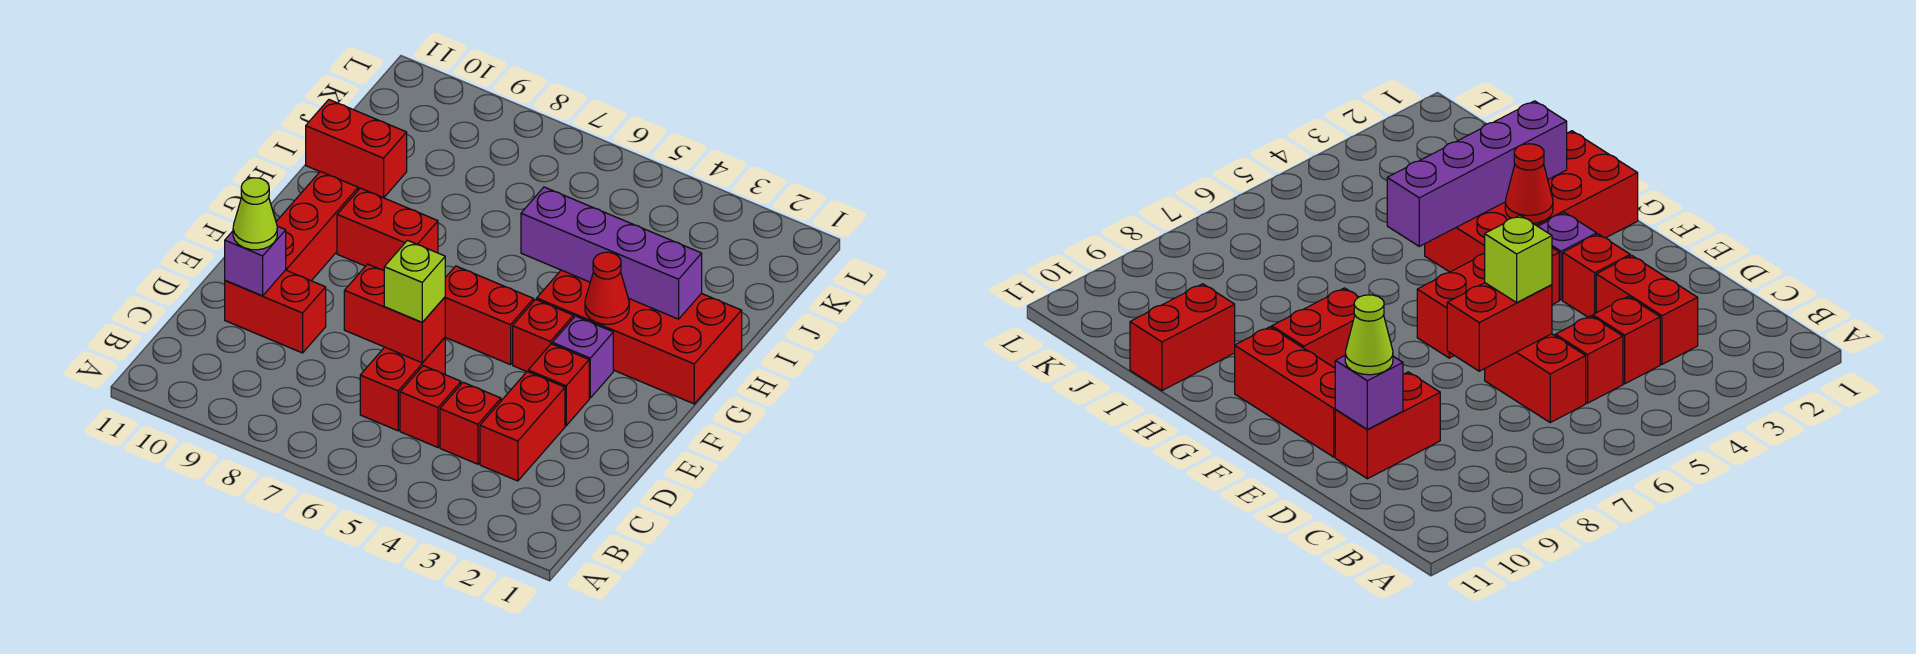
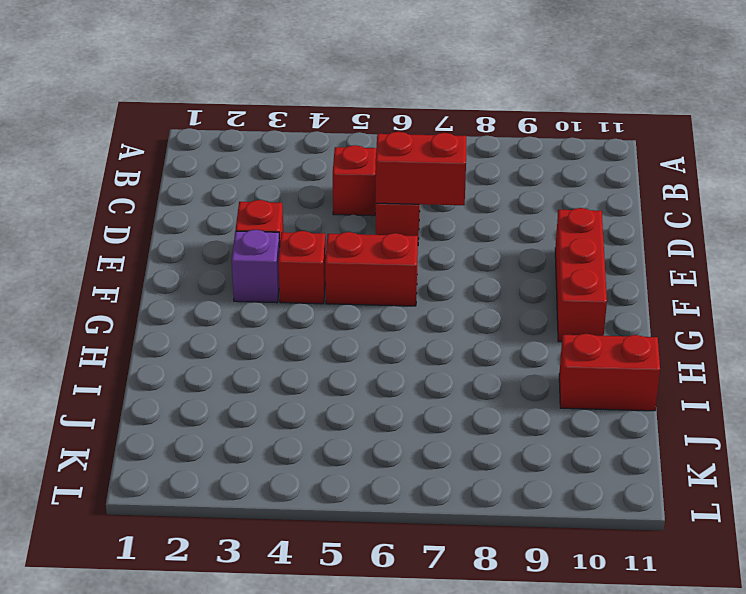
none -> red brick C3:D3 level 1
none -> red brick C4 level 1
none -> red brick D9:D10 level 1

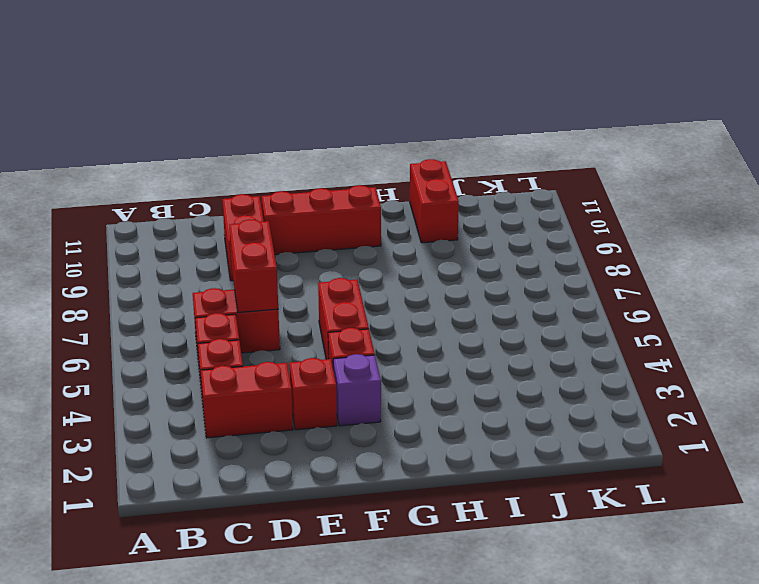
none -> red brick G1:H4 level 1
none -> red brick G8:G9 level 1
none -> purple brick D10 level 2

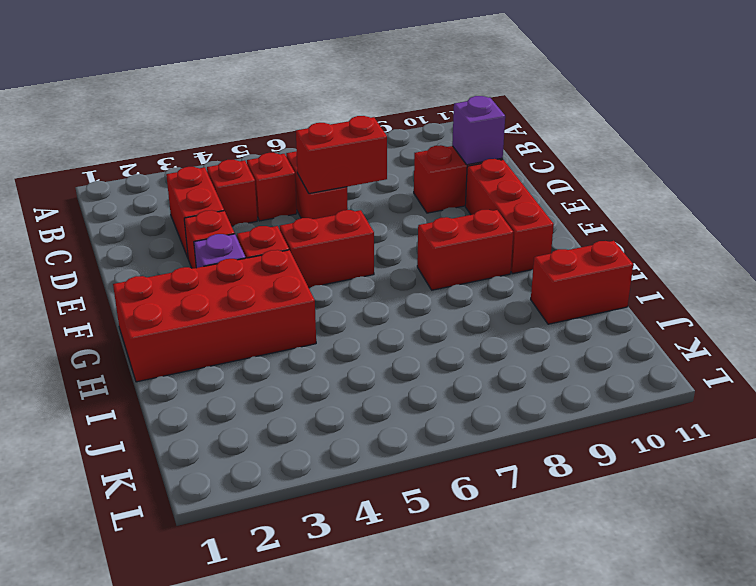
none -> red cone G3 level 2
none -> purple brick H2:H5 level 2
none -> lime brick D6 level 3

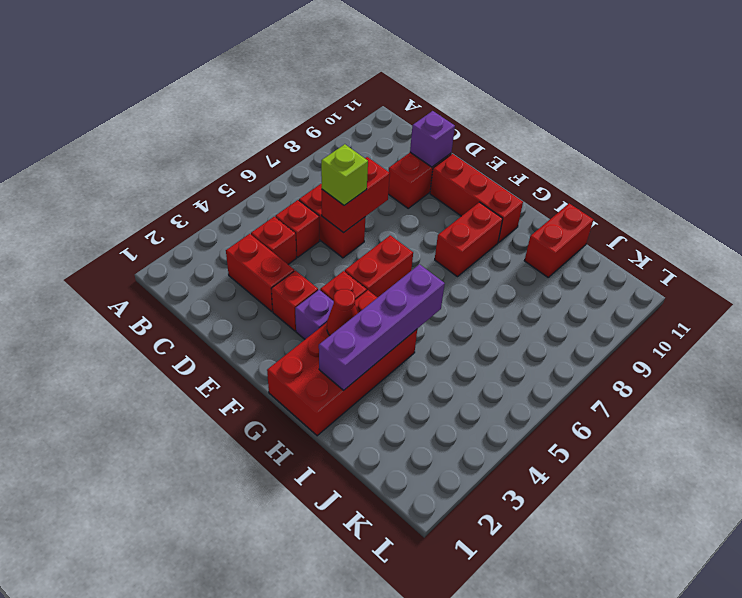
none -> lime cone D10 level 3

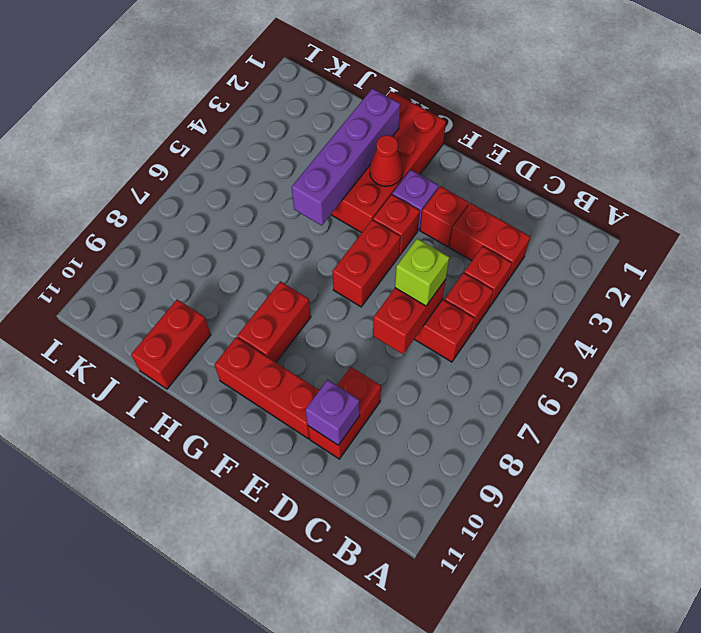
none -> lime cone D10 level 3

